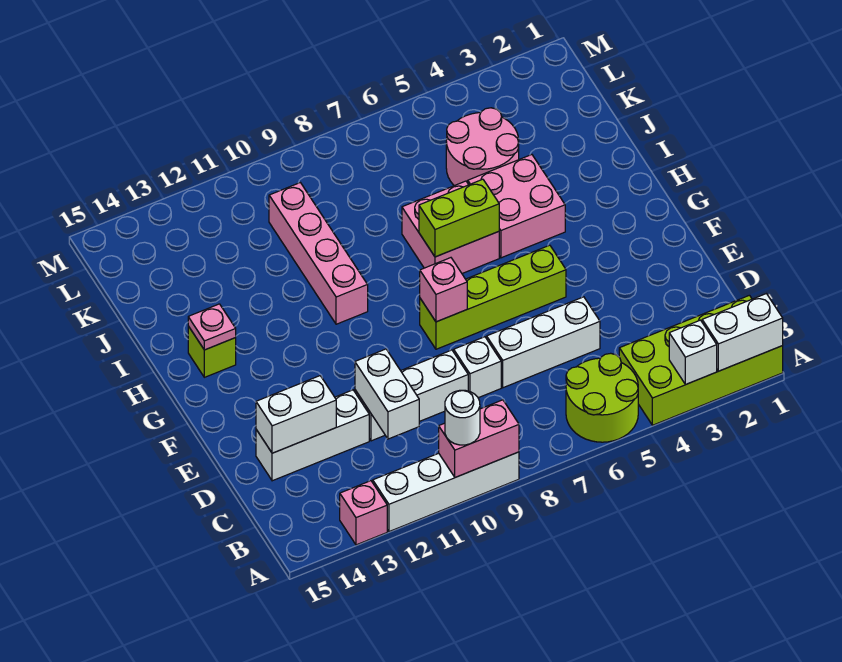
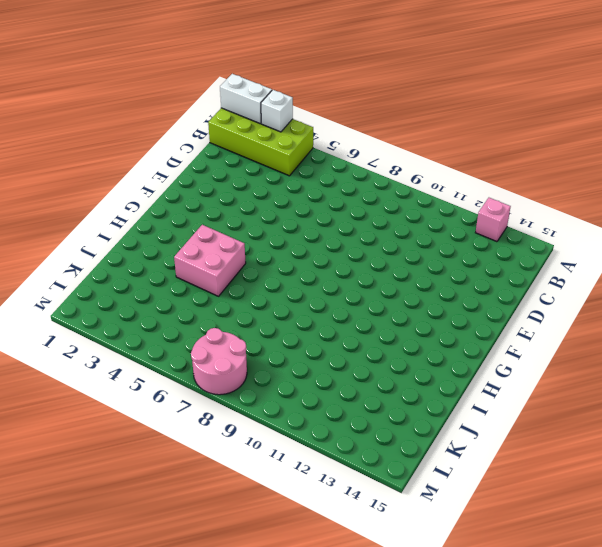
pink round brick L7:M8 level 1 -> pink round brick J4:K5 level 1
none -> lime round brick A5:B6 level 1
none -> white brick A9:A12 level 1
none -> white brick D5:D7 level 1

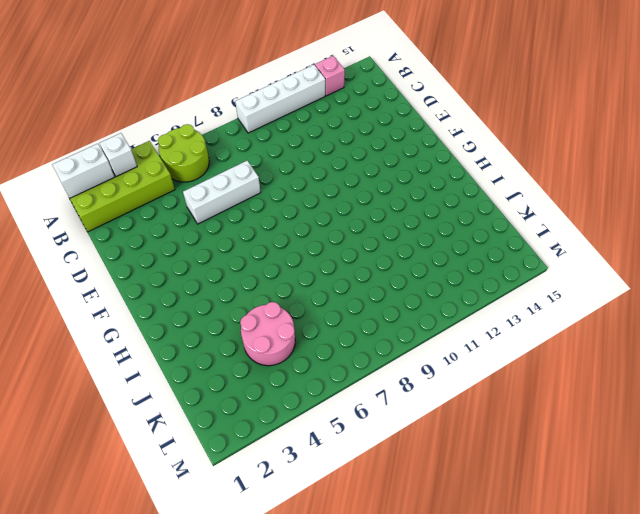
none -> white brick D8 level 1
none -> white brick D9:D11 level 1
none -> white brick D12:D14 level 1

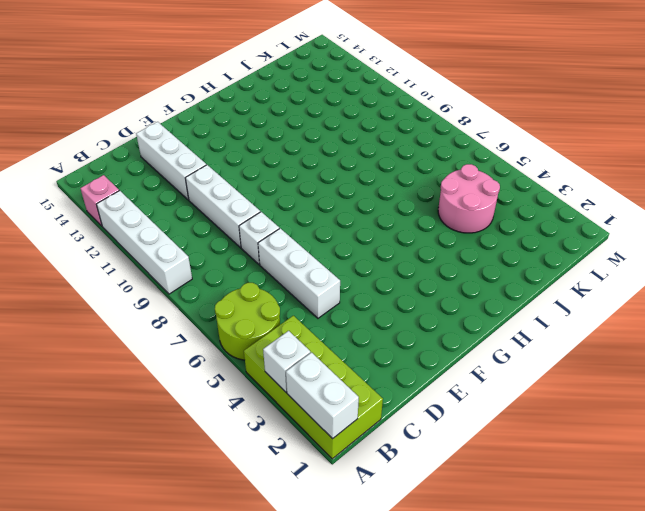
none -> lime brick F5:F8 level 1
none -> pink brick H4:I5 level 1
none -> pink brick H6:I7 level 1

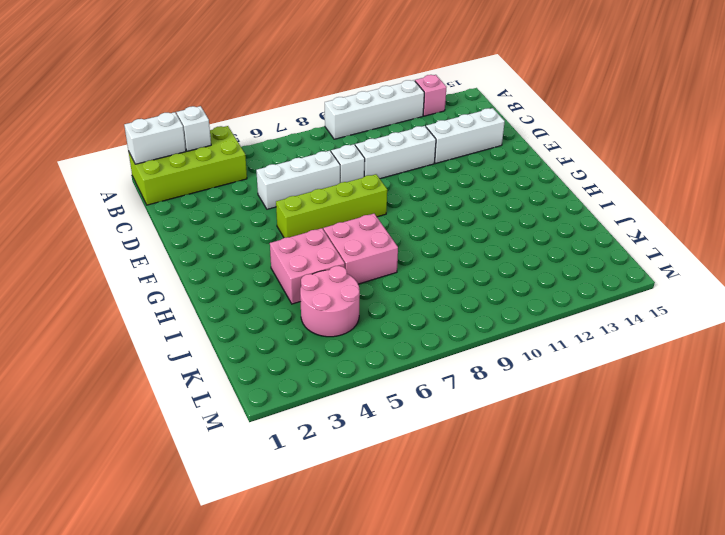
none -> lime round brick A5:B6 level 1
none -> pink brick H10:K10 level 1
none -> lime brick H14 level 1

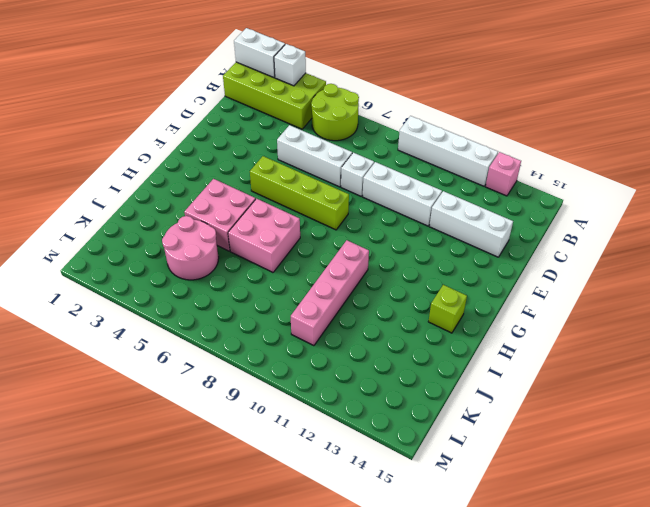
none -> pink brick A9:A10 level 2
none -> white brick C11:D11 level 2
none -> white brick D13:D14 level 2

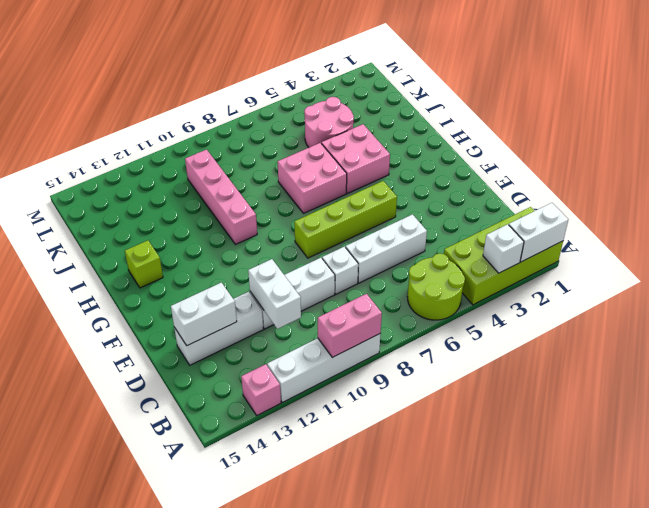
none -> pink brick F8 level 2
none -> lime brick H6:H7 level 2
none -> pink plate H14 level 2

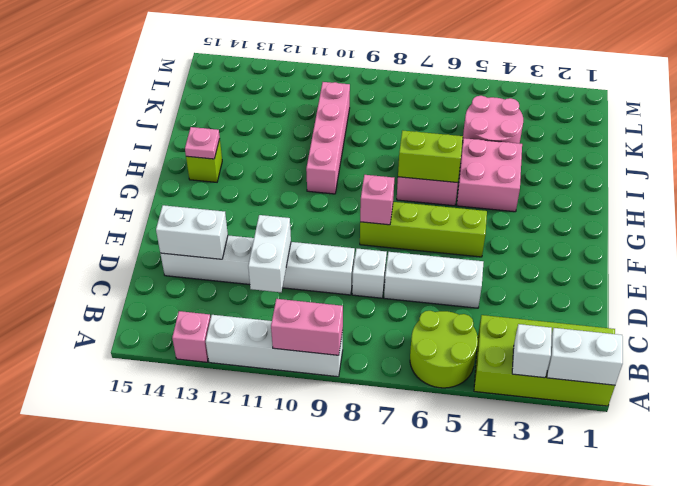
none -> white round brick A10 level 3

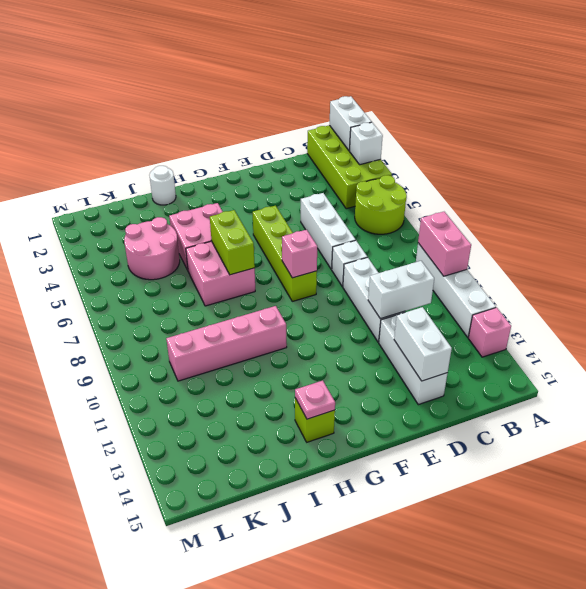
white round brick I1 level 1 -> white round brick A10 level 3

